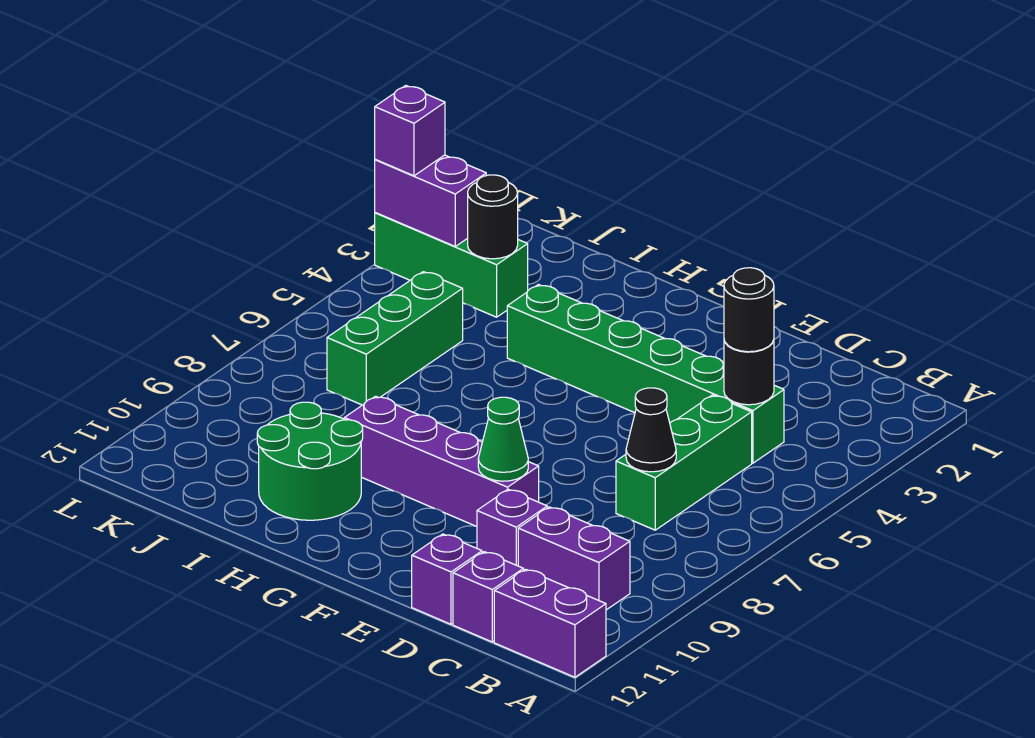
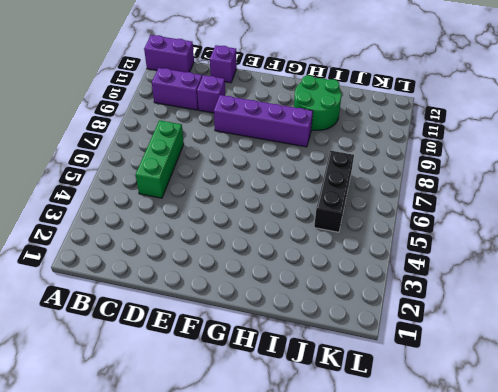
black brick J5:J7 level 1 -> green brick J5:J7 level 1
none -> green brick C4:H4 level 1
none -> purple brick C12 level 1
none -> green brick J3:L3 level 1

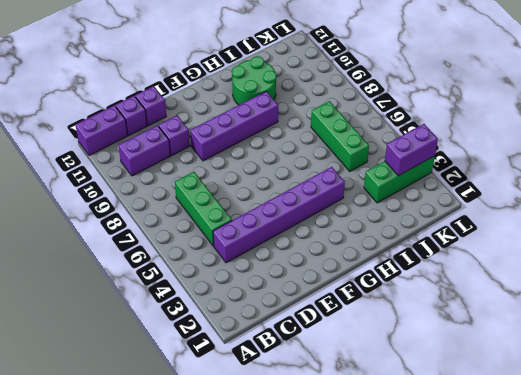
purple brick C4:H4 level 1 -> green brick C4:H4 level 1
none -> black round brick C4 level 2
none -> black cone C7 level 2
none -> green cone E9 level 2

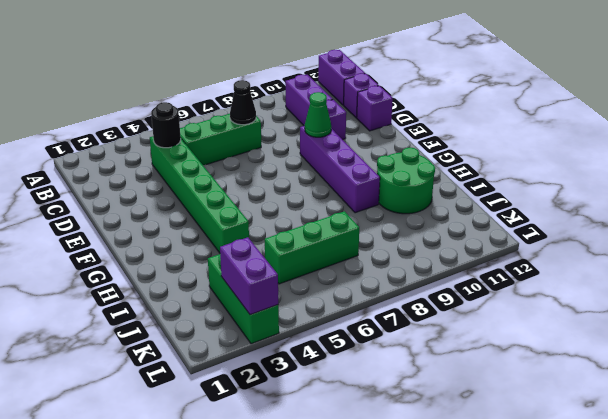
none -> black round brick J3 level 2
none -> black round brick C4 level 3
none -> purple brick L3 level 3

